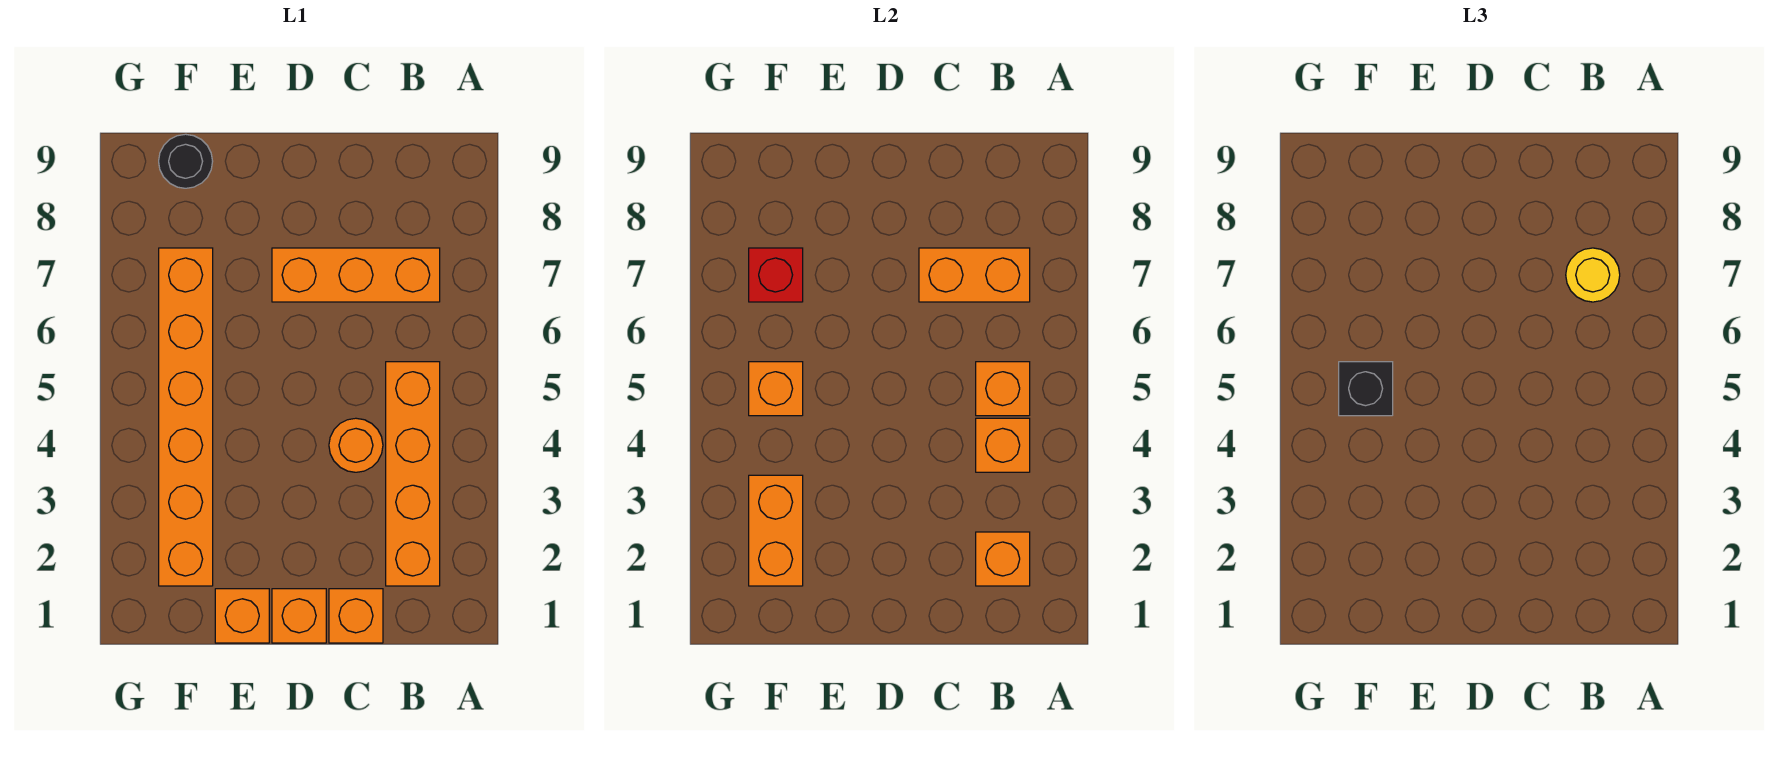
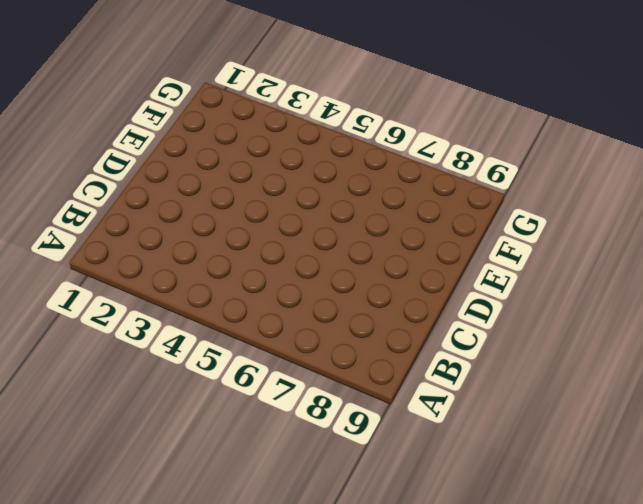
none -> orange brick B2:B5 level 1
none -> orange brick B7:D7 level 1
none -> orange brick C1 level 1

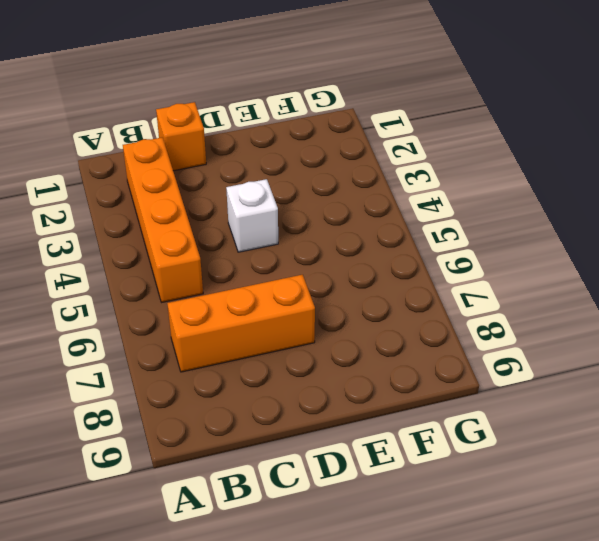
white brick D4 level 1 -> none
none -> orange round brick C4 level 1
none -> orange brick D1 level 1
none -> orange brick E1 level 1

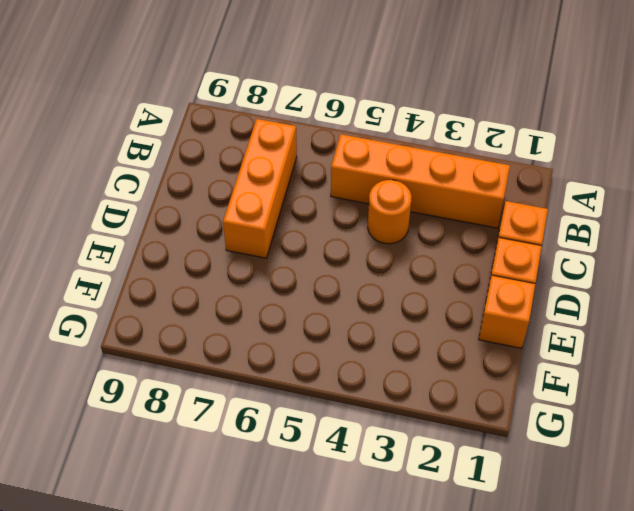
none -> orange brick F2:F7 level 1
none -> black round brick F9 level 1
none -> orange brick B2 level 2

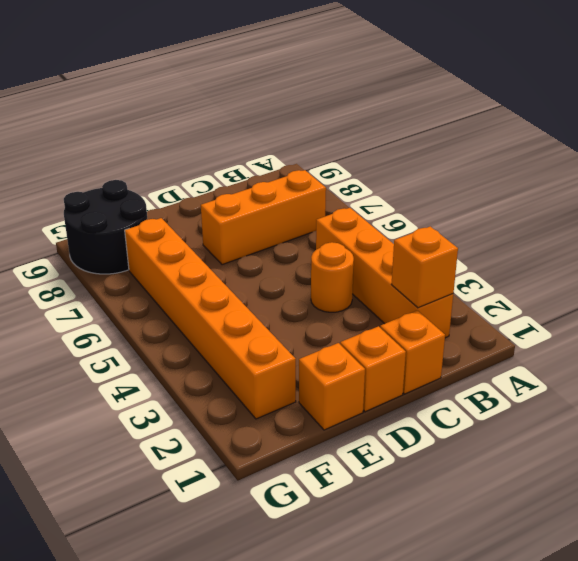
black round brick F8:G9 level 1 -> black round brick F9 level 1
none -> orange brick B4 level 2
none -> orange brick B5 level 2
none -> orange brick B7:C7 level 2

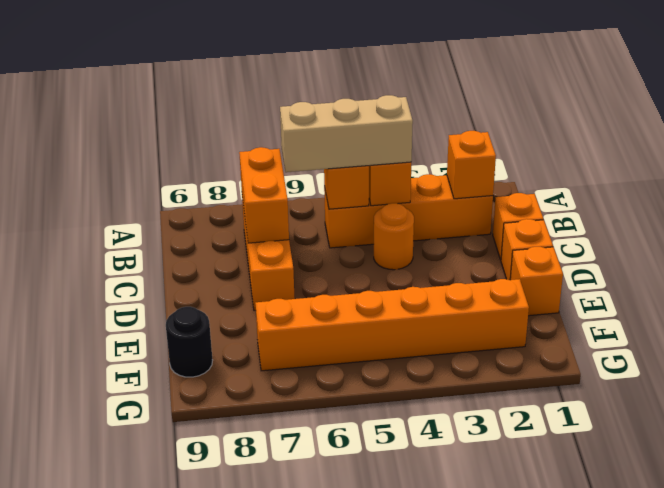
tan brick B4:B6 level 3 -> none
none -> orange brick F2:F3 level 2
none -> orange brick F5 level 2
none -> red brick F7 level 2

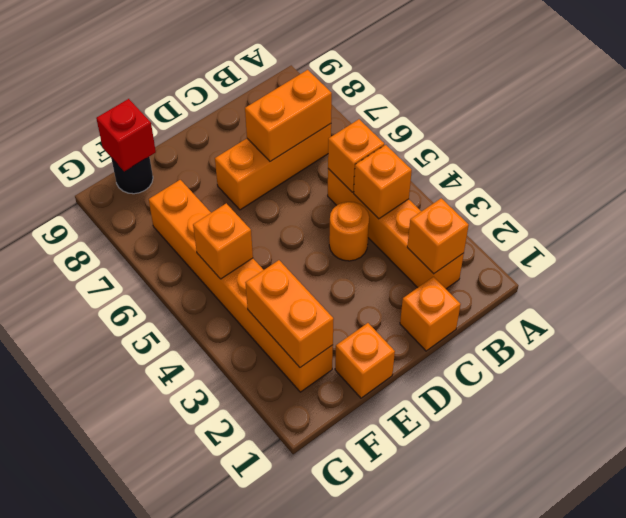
red brick F9 level 2 -> red brick F7 level 2
none -> orange brick D1 level 1
none -> yellow round brick B7 level 3
none -> black brick F5 level 3

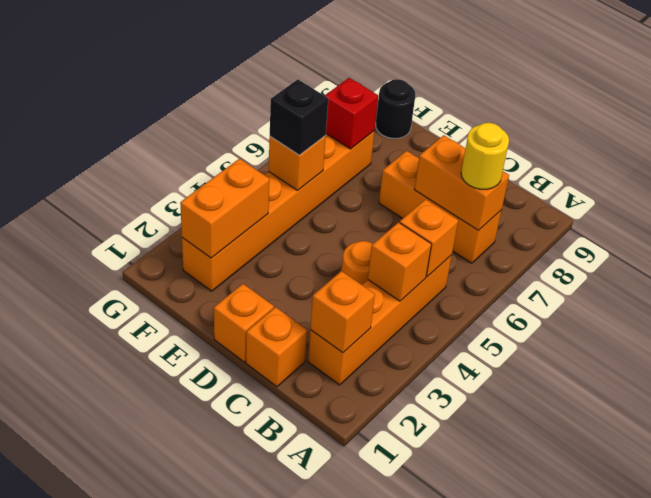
none -> orange brick E1 level 1

